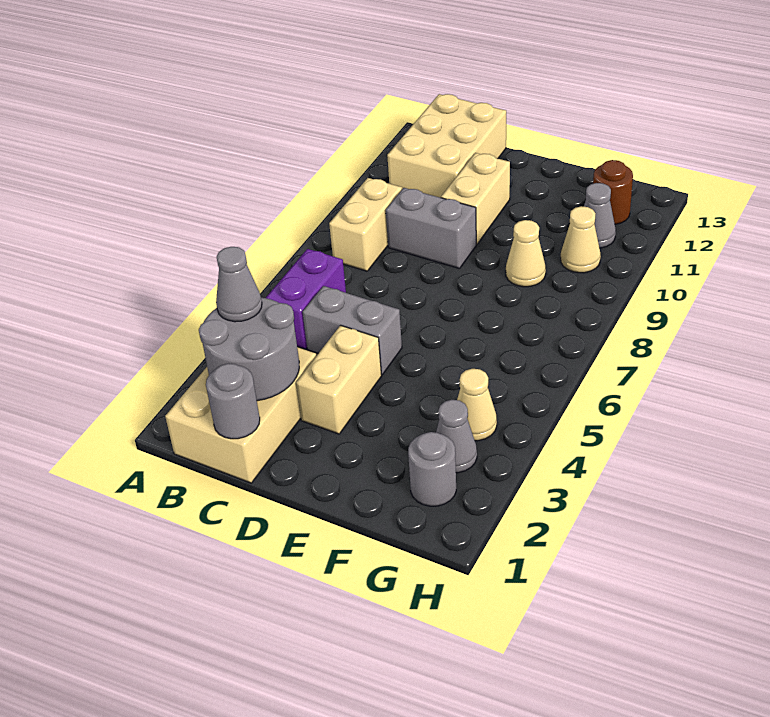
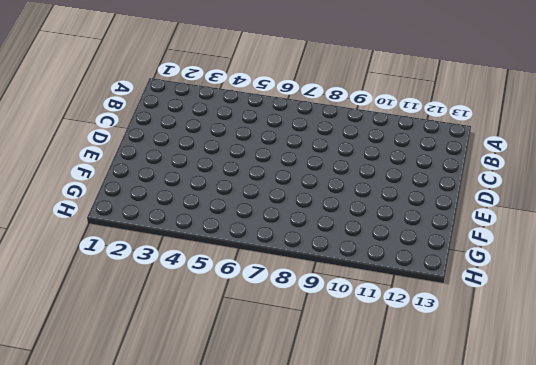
none -> tan brick B1:C3 level 1
none -> purple brick B5:B6 level 1
none -> tan brick B8:B9 level 1

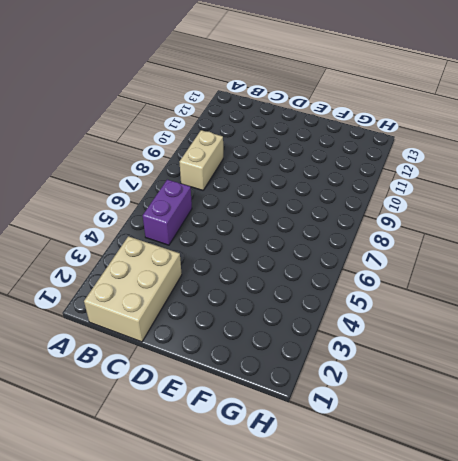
none -> tan brick B11:C13 level 1
none -> grey brick C5:D5 level 1
none -> grey brick C9:D9 level 1

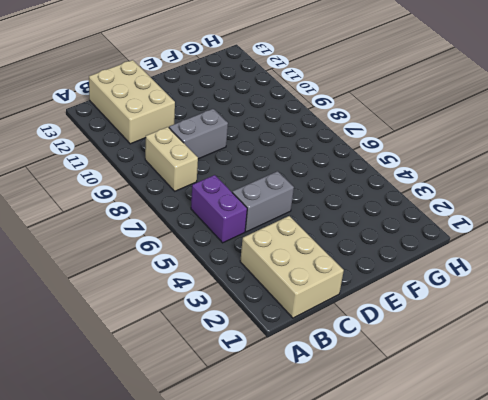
none -> tan brick D3:D4 level 1
none -> tan brick D10:D11 level 1
none -> tan cone F9 level 1

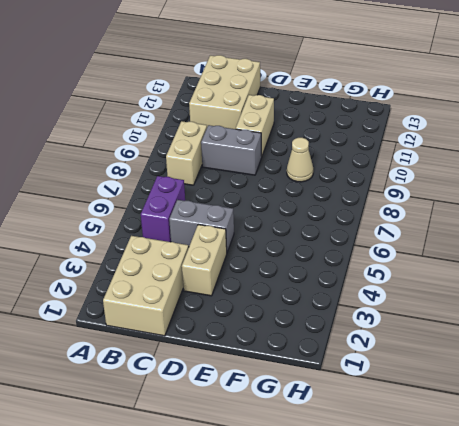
none -> grey round brick G2 level 1
none -> grey cone G3 level 1
none -> tan cone G4 level 1

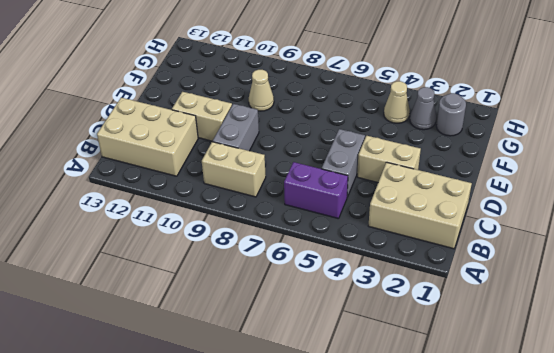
none -> tan cone G10 level 1
none -> grey cone G11 level 1
none -> brown round brick G12 level 1

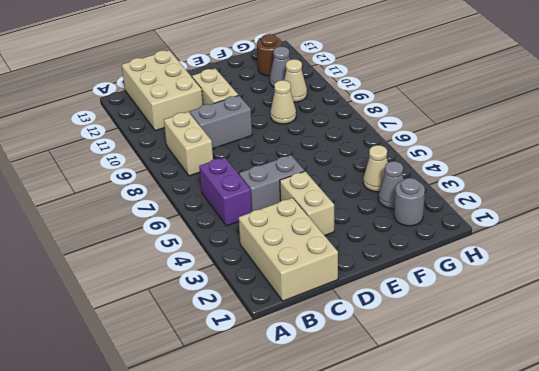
none -> grey round brick B2:C3 level 2
none -> grey round brick C1 level 2
none -> grey cone B3 level 3

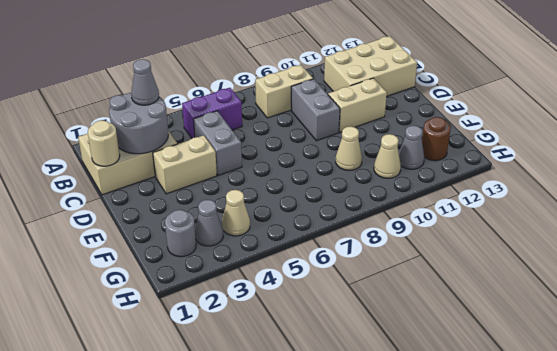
tan round brick C1 level 2 -> grey round brick C1 level 2

